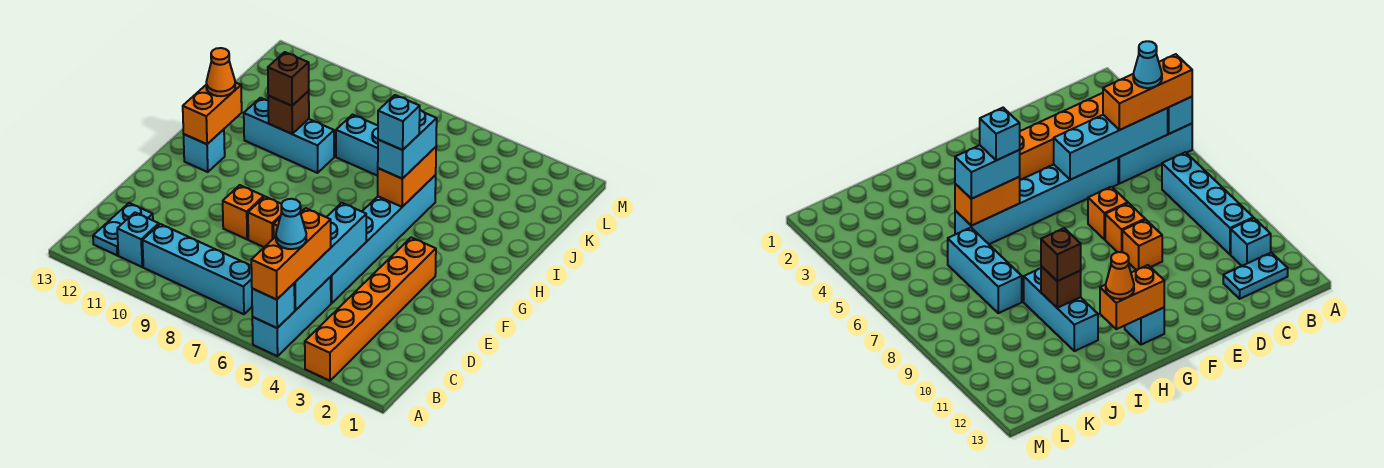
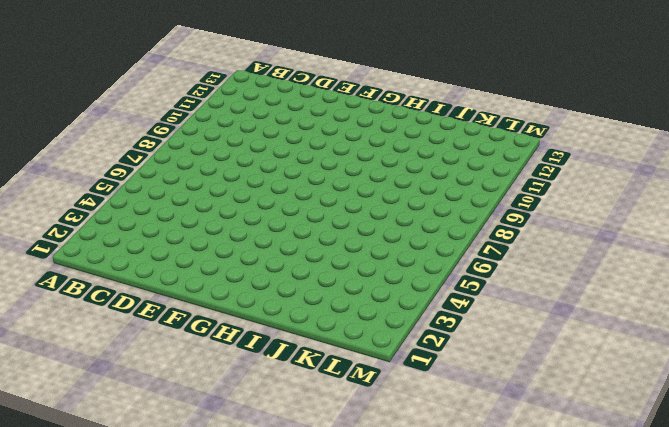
none -> orange brick A3:F3 level 1
none -> cyan brick A5:C5 level 1
none -> cyan brick B7:B10 level 1

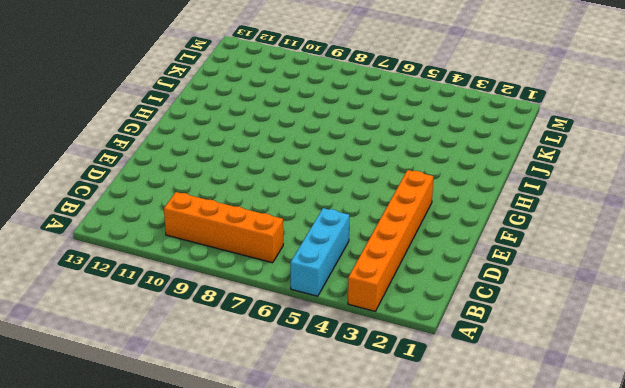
orange brick B7:B10 level 1 -> cyan brick B7:B10 level 1
none -> cyan brick B11 level 1
none -> cyan plate B12:C12 level 1
none -> cyan brick D5:I5 level 1

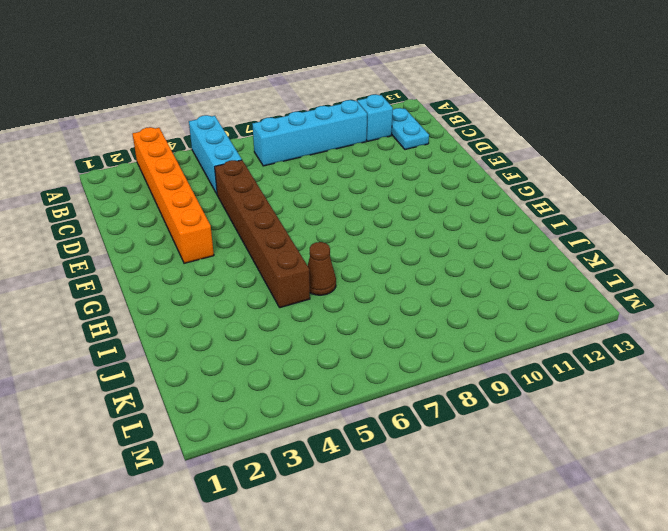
brown brick D5:I5 level 1 -> cyan brick D5:I5 level 1
brown cone I6 level 1 -> none
none -> orange brick E7 level 1
none -> orange brick E8 level 1
none -> orange brick E9 level 1

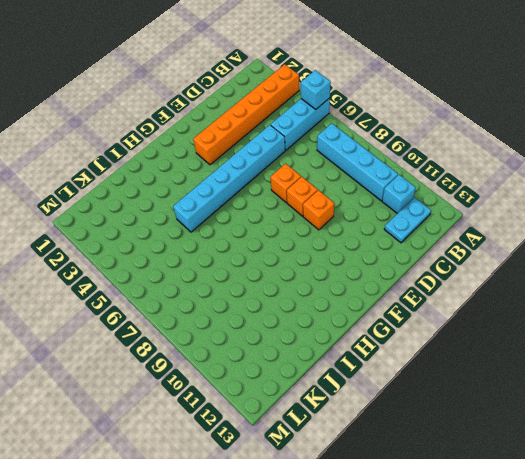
none -> cyan brick G12 level 1
none -> cyan brick I9:I11 level 1
none -> cyan brick J6:J8 level 1

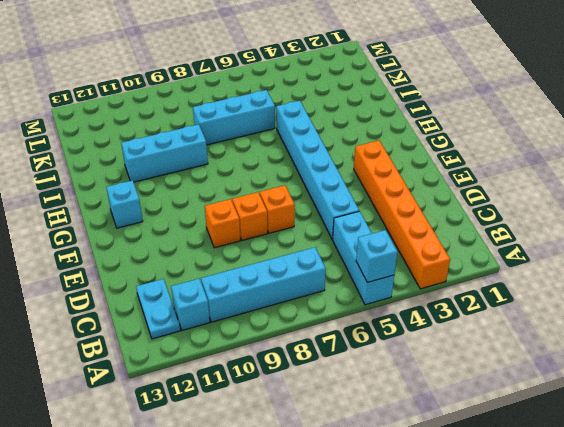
none -> cyan brick B5:E5 level 2
none -> orange brick G12:H12 level 2
none -> orange brick H5:I5 level 2

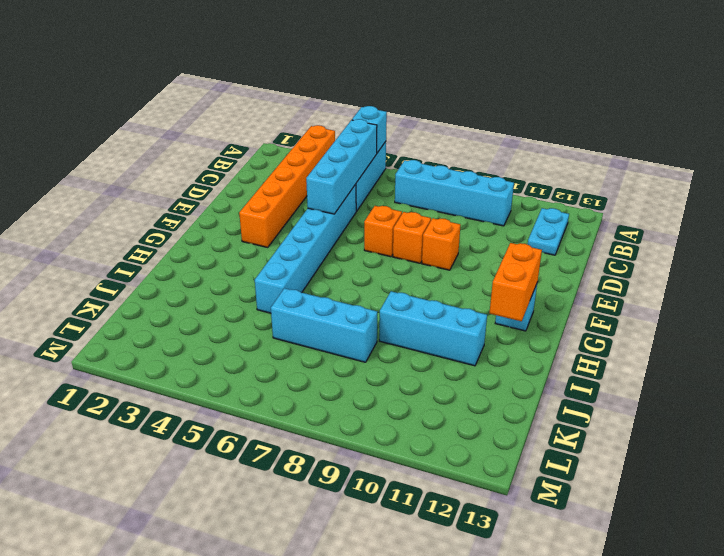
none -> cyan brick B11 level 1
none -> orange brick H5:I5 level 2
none -> brown brick I10 level 2

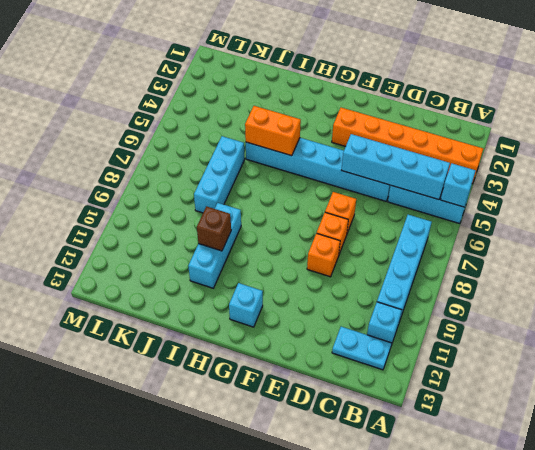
none -> orange brick G12:H12 level 2
none -> orange brick A5:C5 level 3
none -> cyan brick H5:I5 level 3

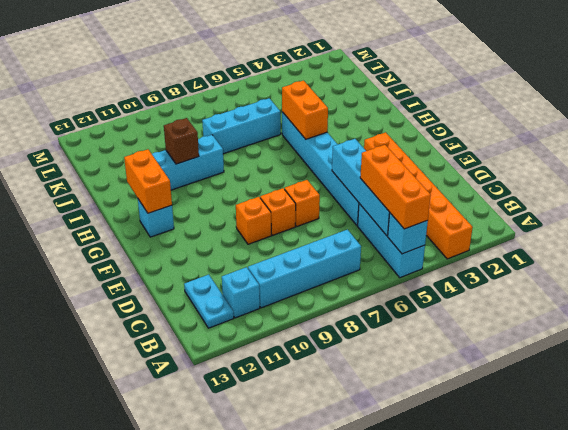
none -> cyan brick H5:I5 level 3
none -> orange cone H12 level 3
none -> brown brick I10 level 3

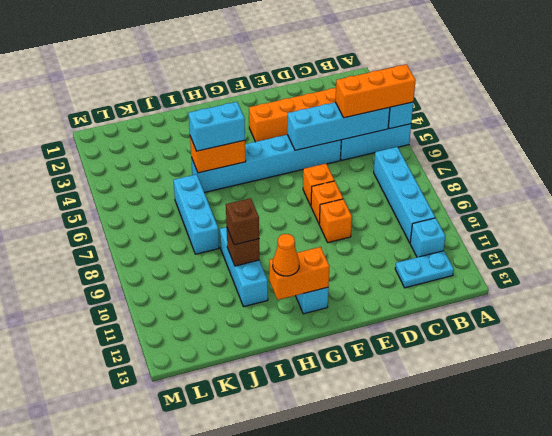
none -> cyan cone B5 level 4
none -> cyan brick H5 level 4

